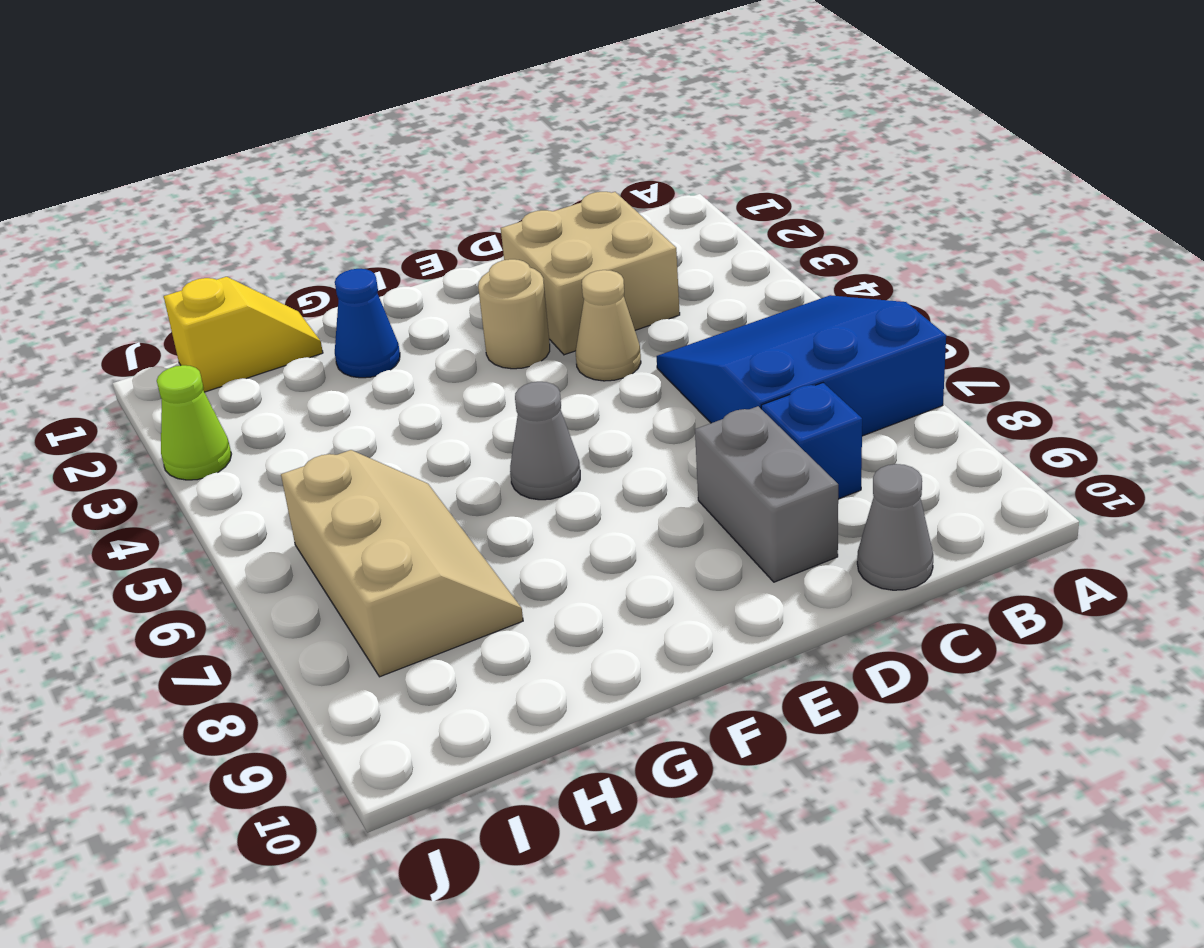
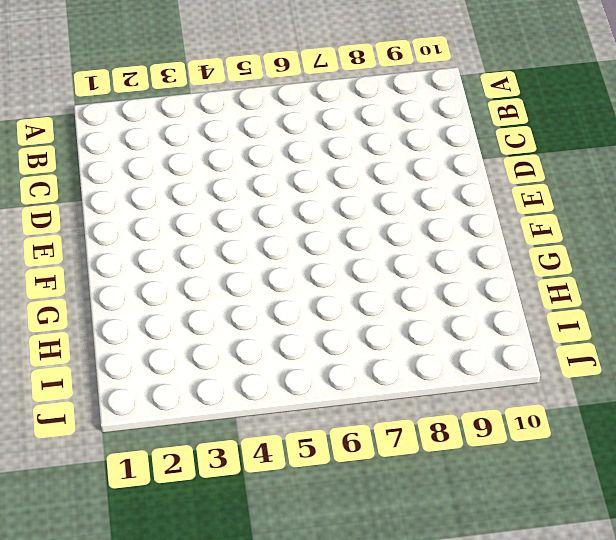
none -> blue slope A5:C7 level 1 top 7
none -> tan brick C2:D3 level 1
none -> blue brick C8 level 1

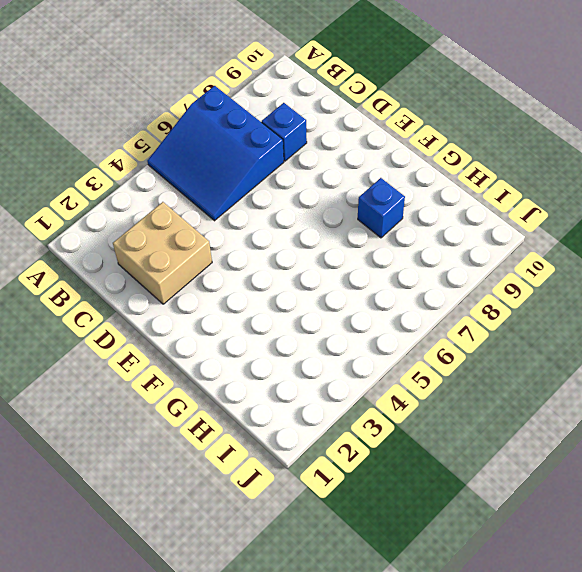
blue brick G8 level 1 -> none
none -> grey cone C10 level 1
none -> tan cone D4 level 1
none -> grey brick D8:D9 level 1

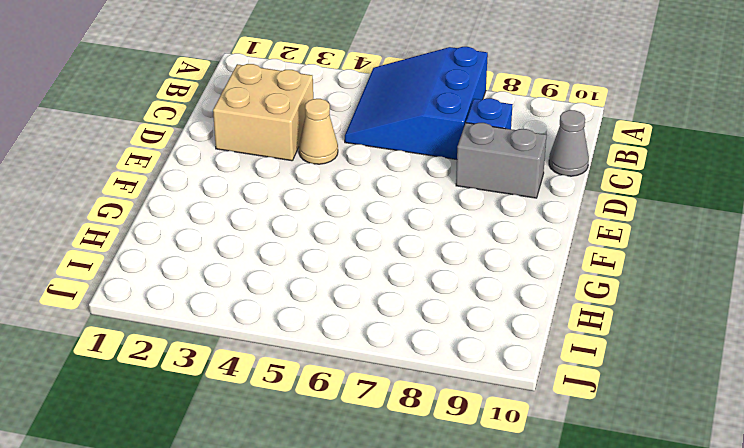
none -> tan round brick E3 level 1
none -> grey cone F6 level 1
none -> blue cone G2 level 1

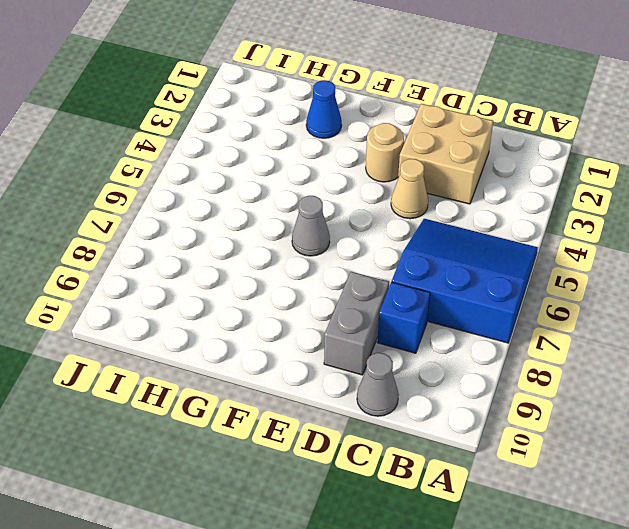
none -> yellow slope H1:I1 level 1 top I
none -> tan slope H6:I8 level 1 top I
none -> lime cone J3 level 1

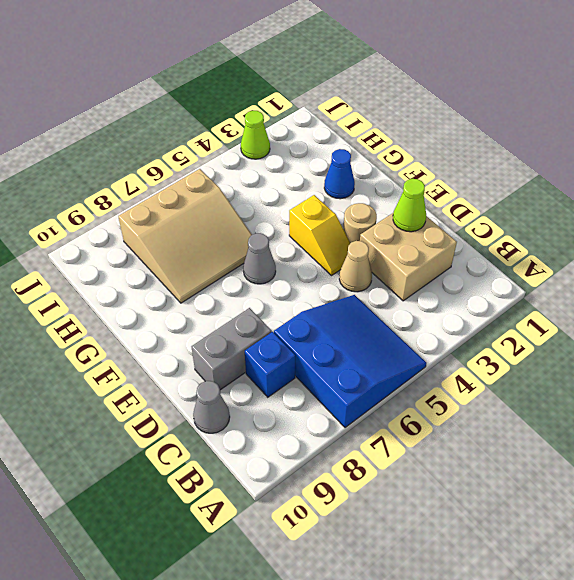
lime cone D2 level 2 -> none
yellow slope E4:F4 level 1 top F -> yellow slope H1:I1 level 1 top I
tan slope G6:I8 level 1 top I -> tan slope H6:I8 level 1 top I

